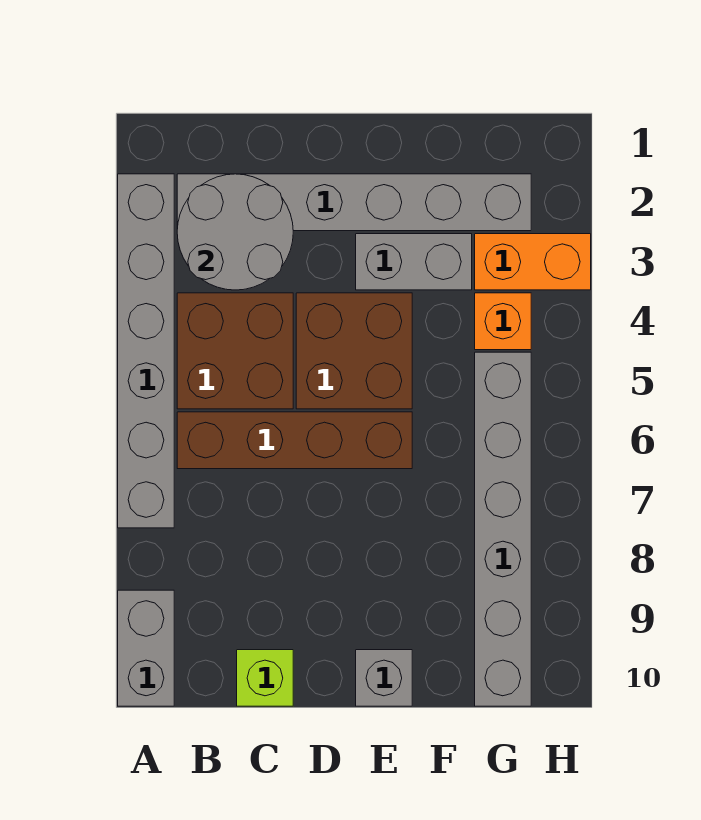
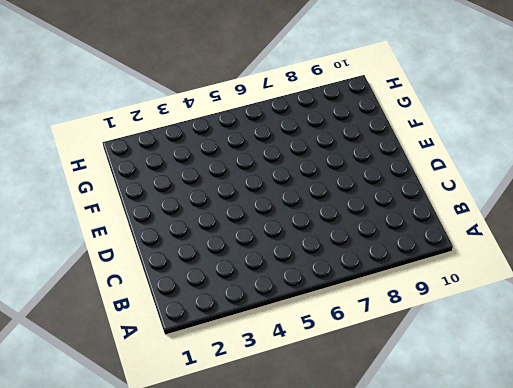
none -> grey brick A2:A7 level 1
none -> grey brick A9:A10 level 1
none -> grey brick B2:G2 level 1

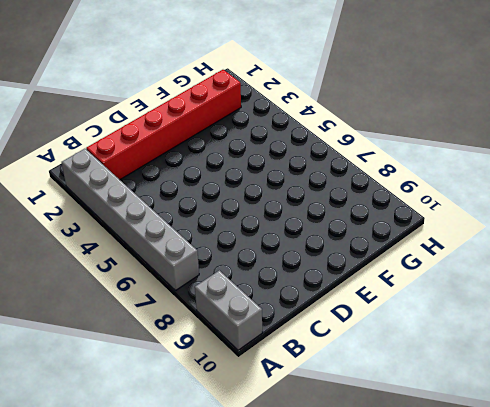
red brick B2:G2 level 1 -> grey brick B2:G2 level 1
none -> brown brick B4:C5 level 1
none -> brown brick B6:E6 level 1
none -> lime brick C10 level 1

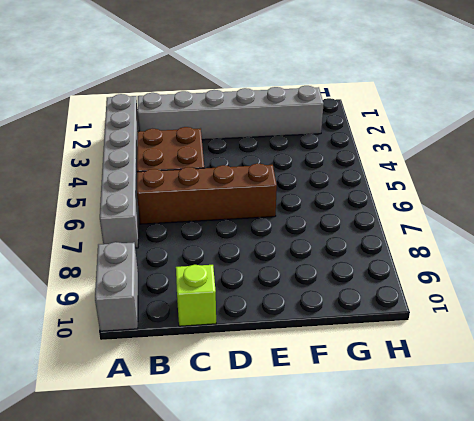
none -> brown brick D4:E5 level 1
none -> grey brick E3:F3 level 1
none -> grey brick E10 level 1

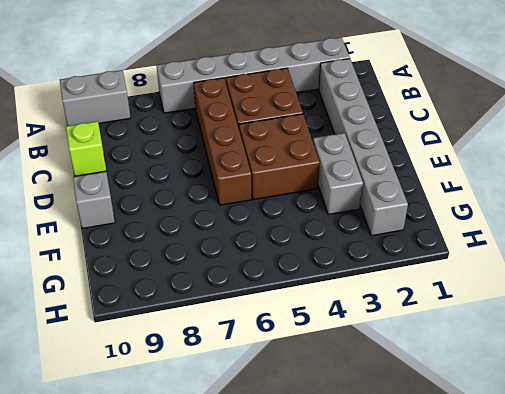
none -> orange brick G3:H3 level 1
none -> orange brick G4 level 1
none -> grey brick G5:G10 level 1

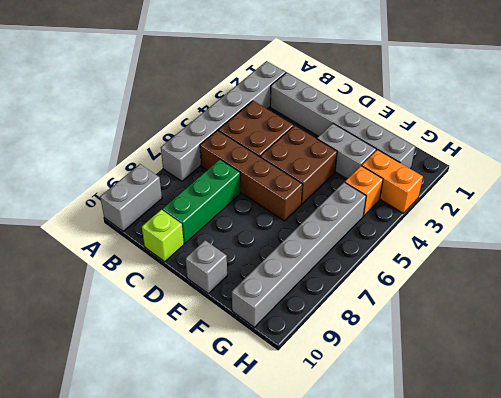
green brick C7:C9 level 1 -> none
none -> grey round brick B2:C3 level 2

